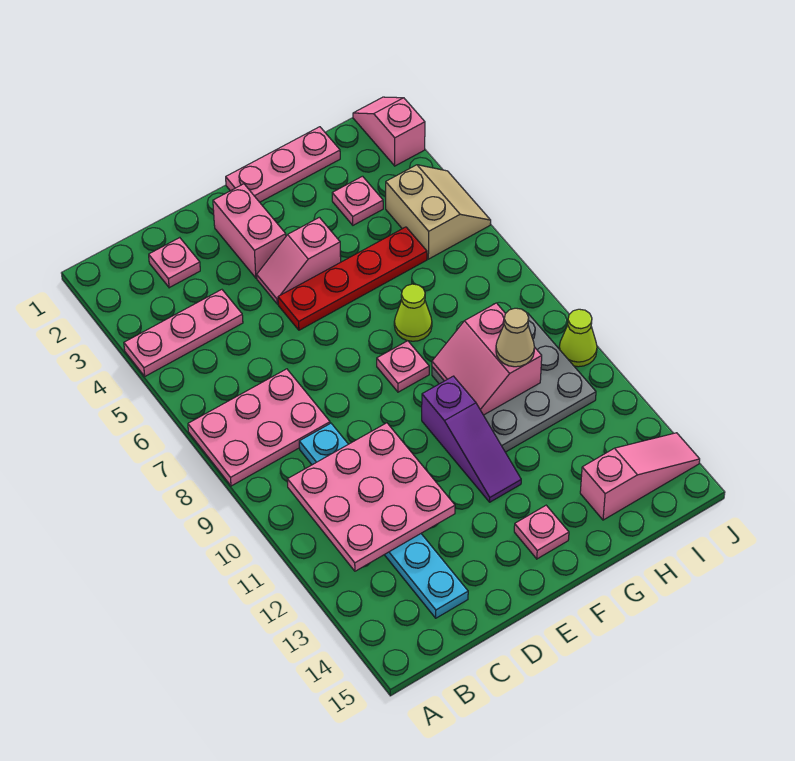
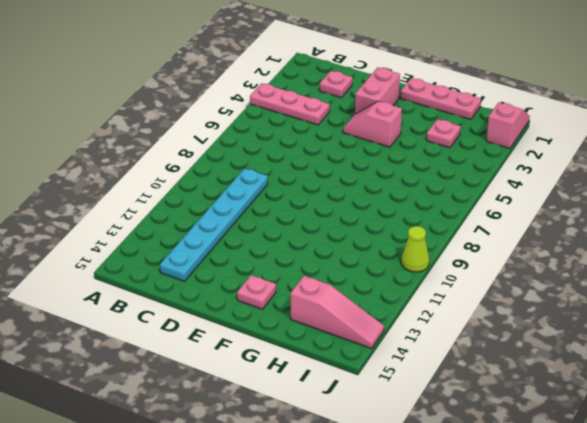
none -> pink plate A7:C8 level 1
none -> red plate E5:H5 level 1
none -> pink plate F8 level 1

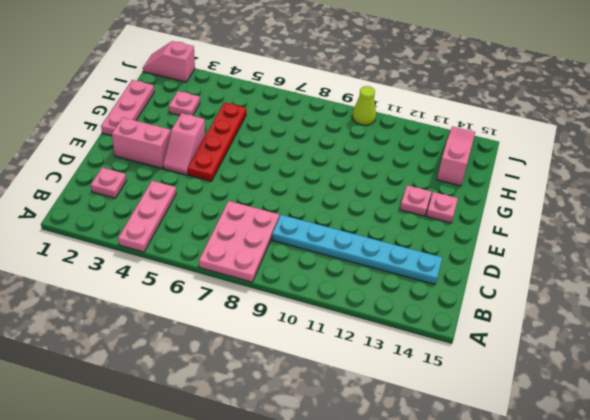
pink plate F13 level 1 -> pink plate F8 level 1
none -> purple slope F10:F12 level 1 top 10
none -> lime cone G7 level 1
none -> grey plate G9:I11 level 1

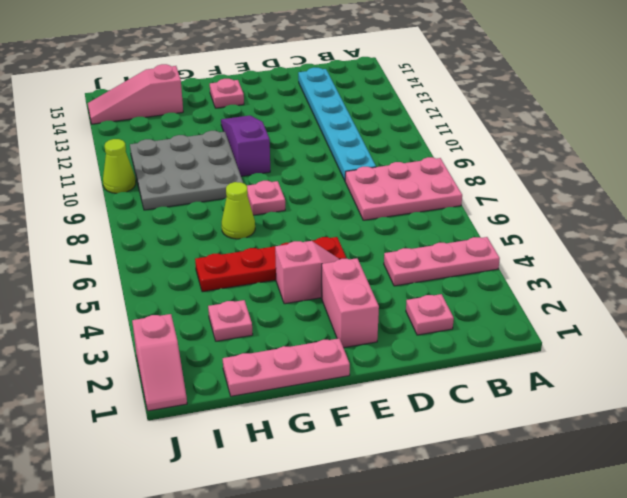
none -> tan slope I4:J5 level 1 top I
none -> pink plate B10:D12 level 2
none -> pink slope G9:H10 level 2 top H

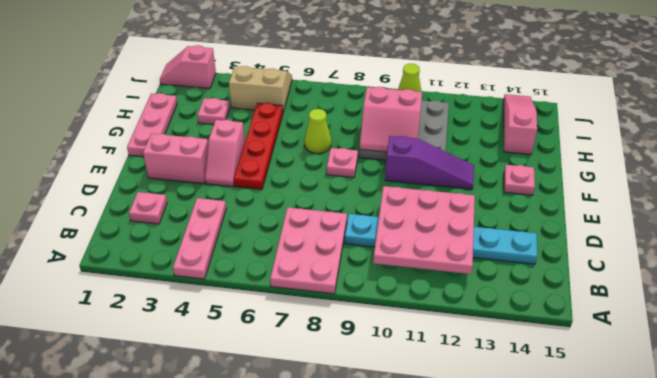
none -> tan cone H10 level 3

